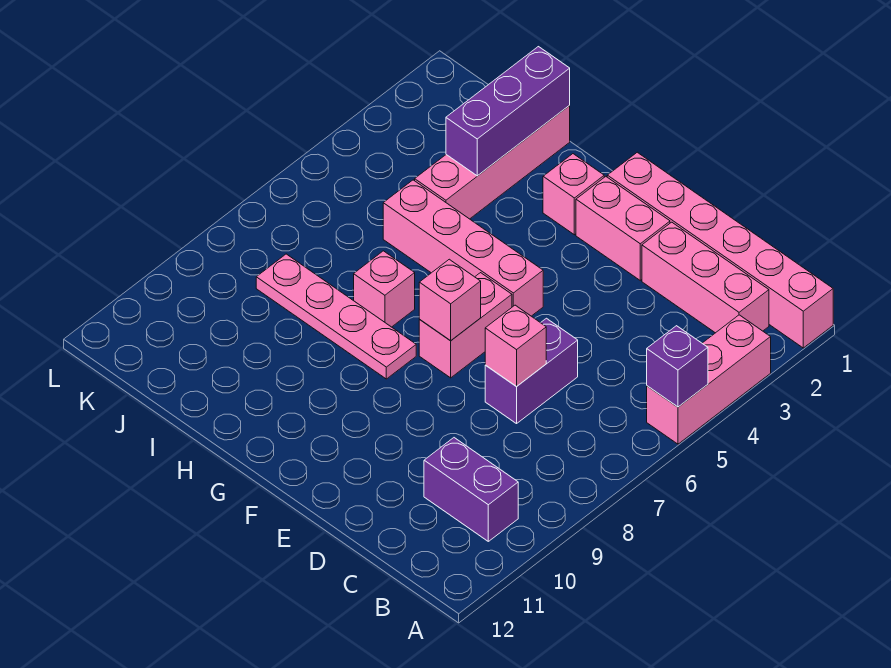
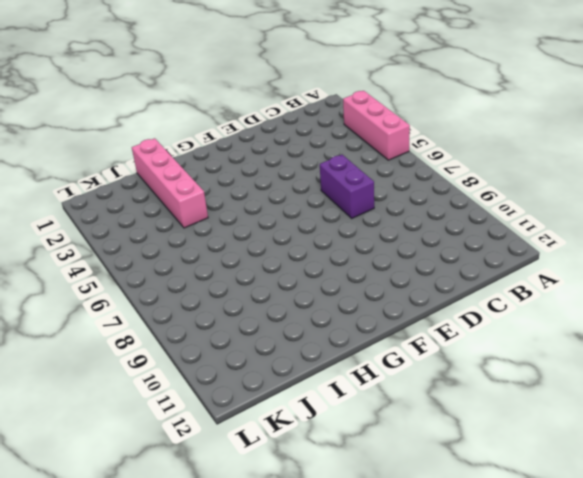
none -> pink brick A1:F1 level 1
none -> pink brick B2:D2 level 1
none -> purple brick B10:C10 level 1

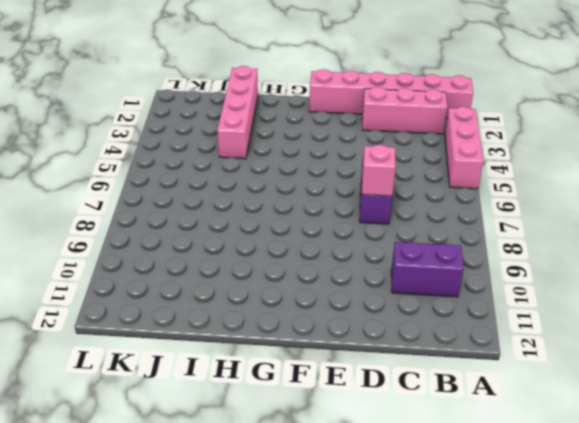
none -> pink brick E2:F2 level 1
none -> pink brick F5:I5 level 1
none -> pink brick F6:F7 level 1

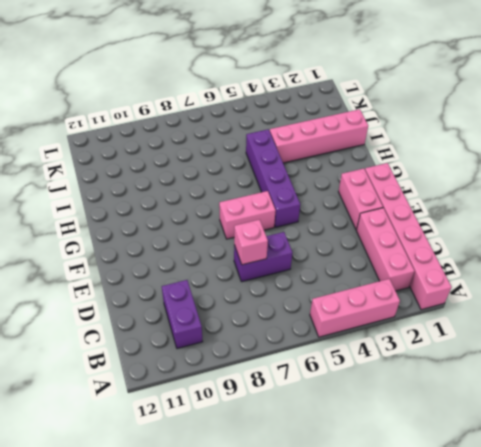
purple brick F5:I5 level 1 -> pink brick F5:I5 level 1
none -> pink brick G2 level 1
none -> pink plate G8:J8 level 1
none -> pink brick H7 level 1

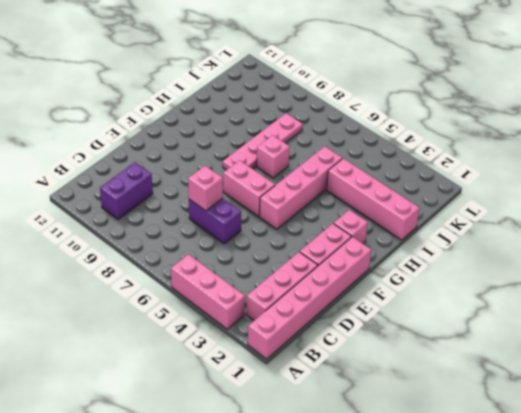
none -> purple brick A5 level 2
none -> pink brick F7 level 2
none -> purple brick I1:I3 level 2

